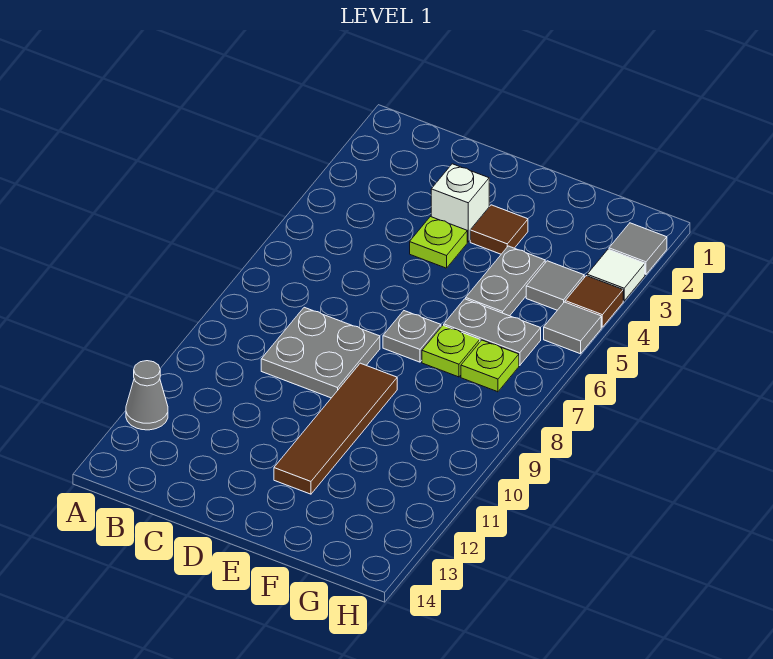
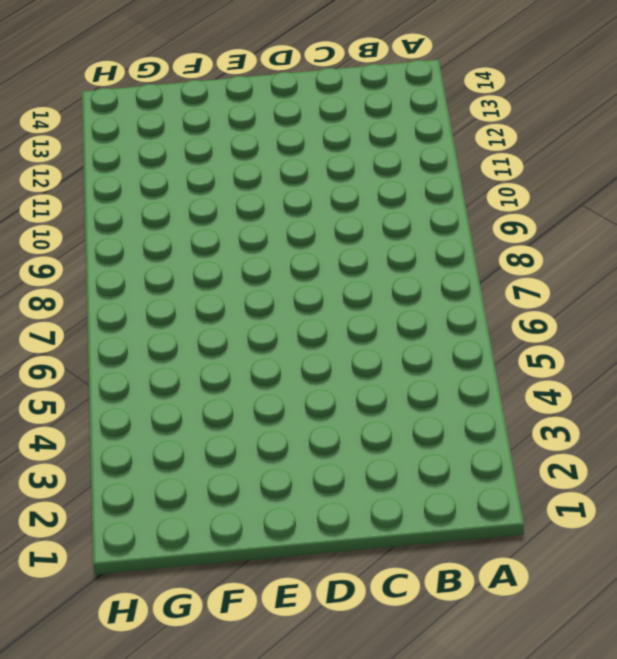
none -> grey cone A12 level 1
none -> grey plate C8:D9 level 1
none -> white brick D3 level 1

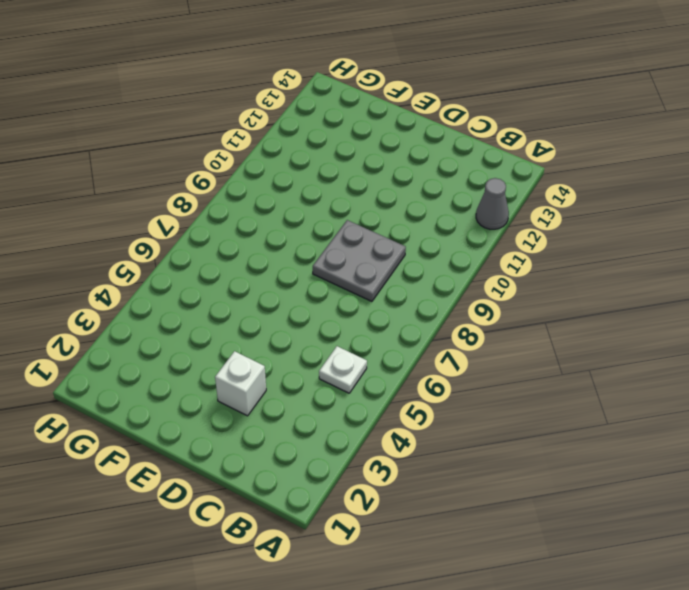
white plate B5 level 1 -> none
none -> lime plate D4 level 1
none -> brown tile E3 level 1
none -> grey plate E7 level 1

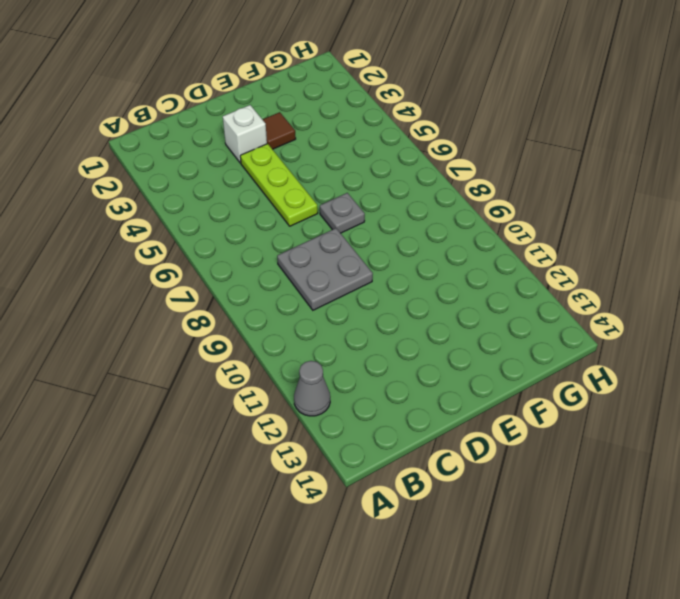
lime plate D4:D6 level 1 -> lime plate D4 level 1
none -> brown tile E9:E12 level 1
none -> grey plate F4:F5 level 1
none -> grey plate F6:G6 level 1

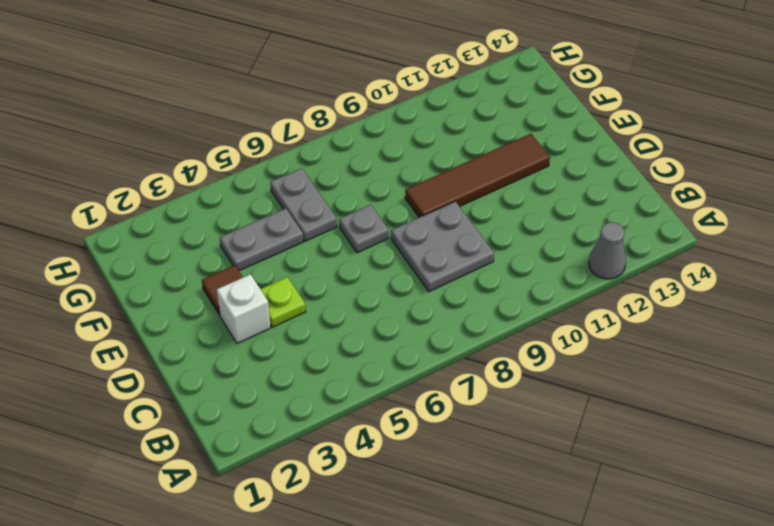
none -> lime plate F7 level 1
none -> grey tile G4 level 1
none -> lime plate G7 level 1

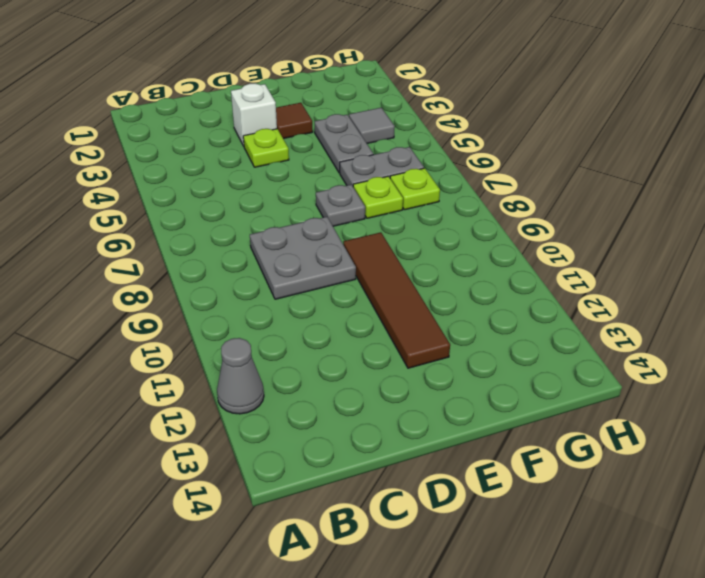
none -> grey tile H2 level 1
none -> white tile H3 level 1
none -> brown tile H4 level 1

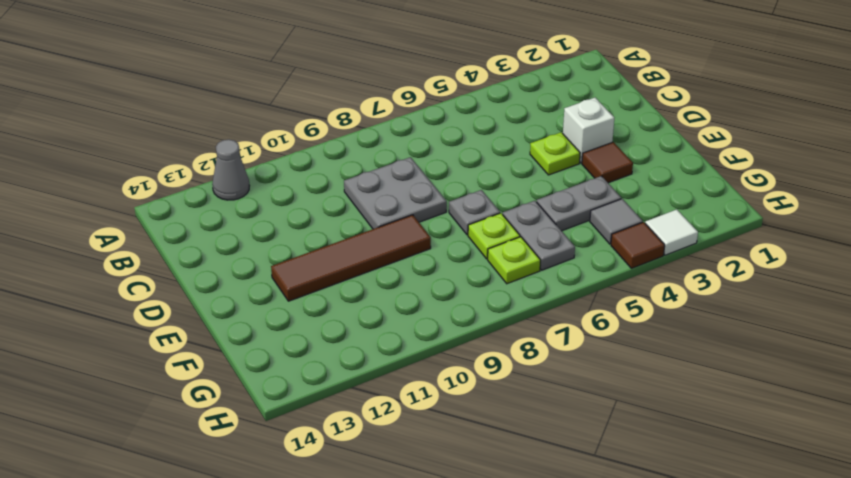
none -> grey tile H2 level 1
none -> grey tile H5 level 1

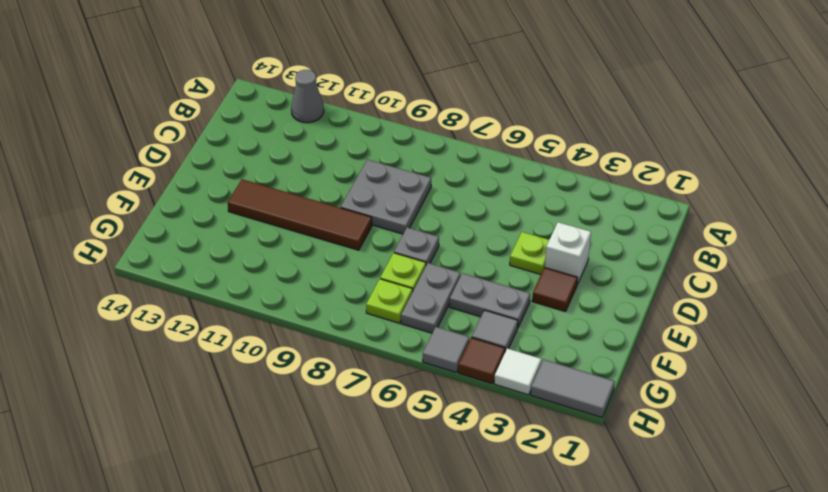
grey tile H1:H2 level 1 -> grey tile H2 level 1

